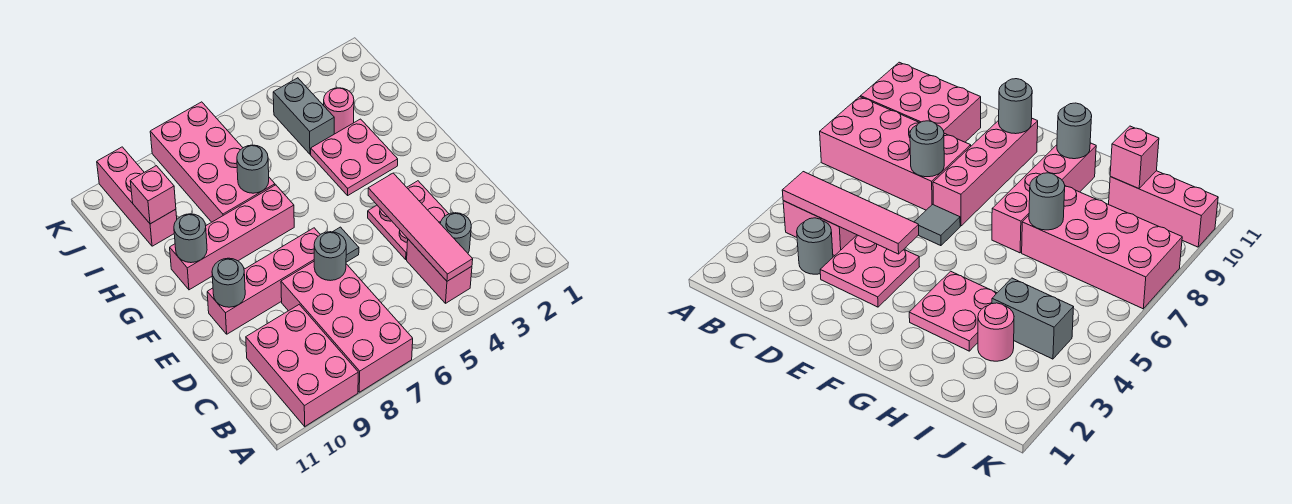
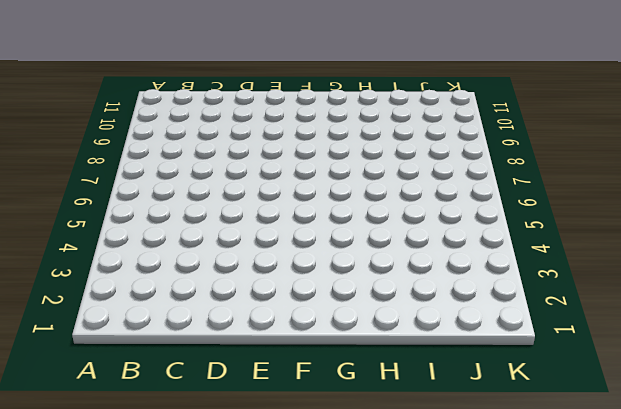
none -> pink brick A7:D8 level 1
none -> pink brick A9:C10 level 1
none -> pink brick B4:C4 level 1

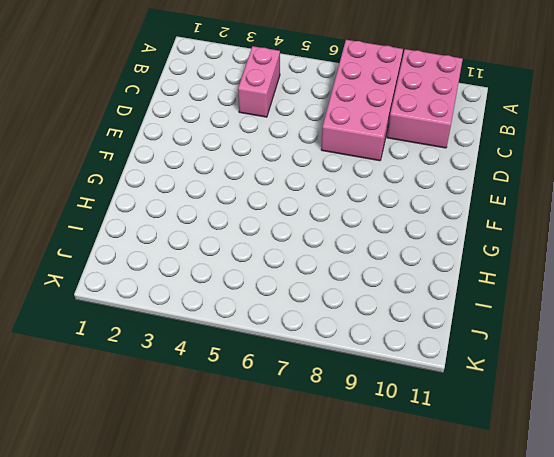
none -> grey round brick C3 level 1
none -> pink plate D3:E4 level 1
none -> grey tile E6 level 1

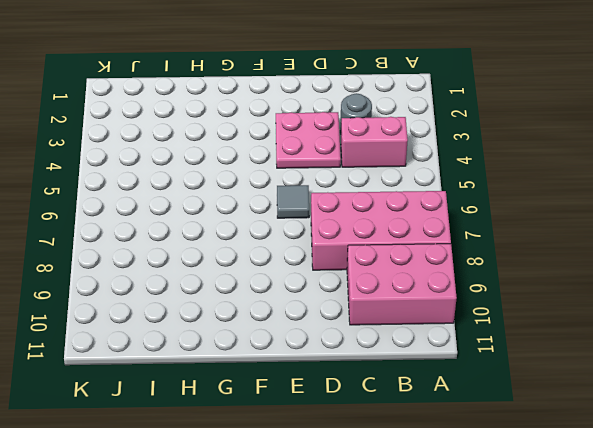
none -> pink brick E7:E10 level 1
none -> pink plate G3:H4 level 1
none -> pink brick G7:G10 level 1

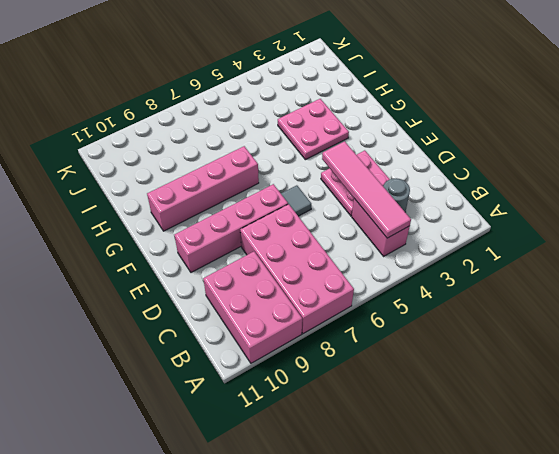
none -> pink brick H7:K8 level 1
none -> pink round brick I3 level 1
none -> grey brick I4:J4 level 1

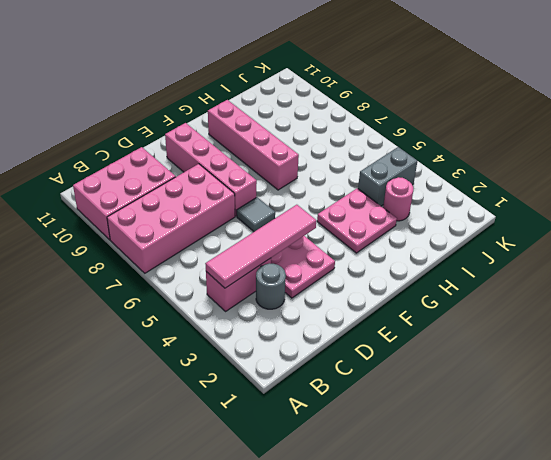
none -> pink brick H7:K8 level 1
none -> pink brick I10:K10 level 1
none -> grey round brick D7 level 2

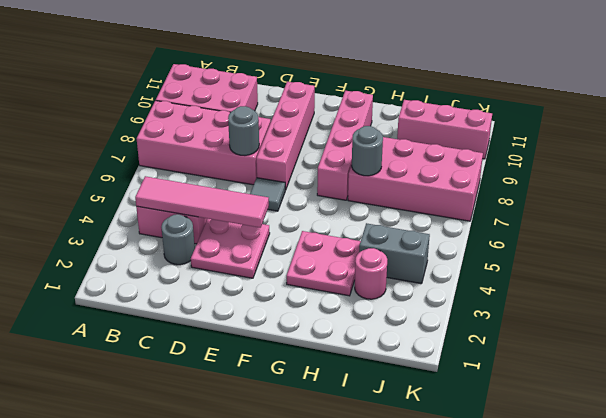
none -> grey round brick E10 level 2
none -> grey round brick G10 level 2
none -> pink brick I10 level 2

